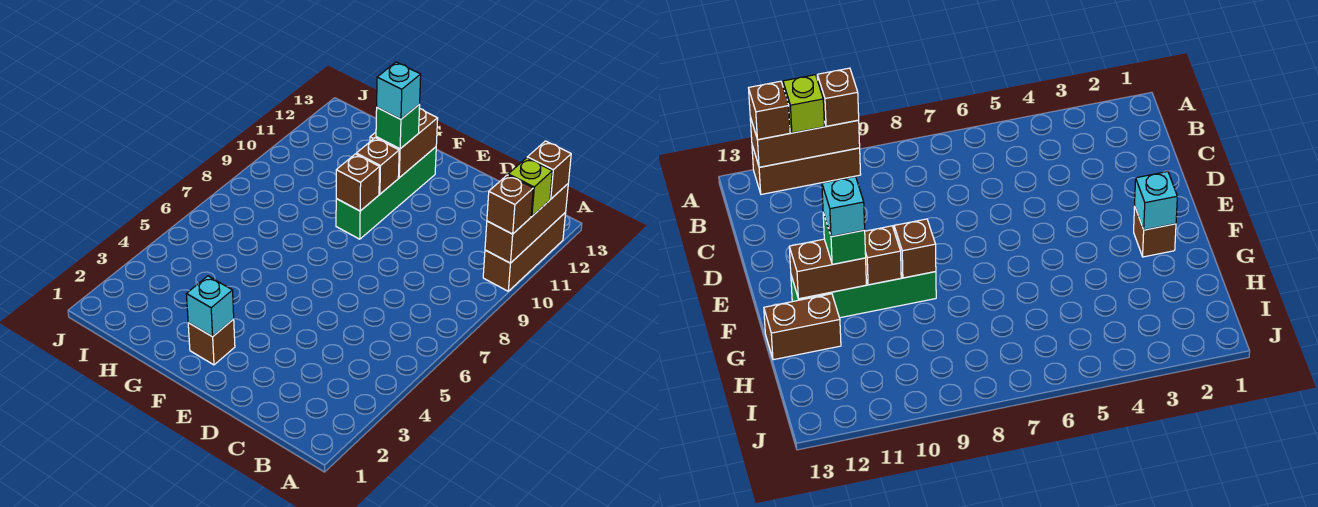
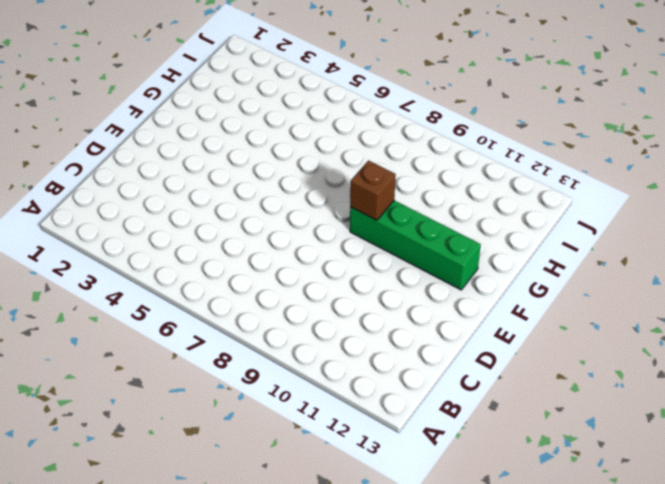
none -> brown brick A10:A12 level 1
none -> brown brick F2 level 1
none -> brown brick G12:G13 level 1

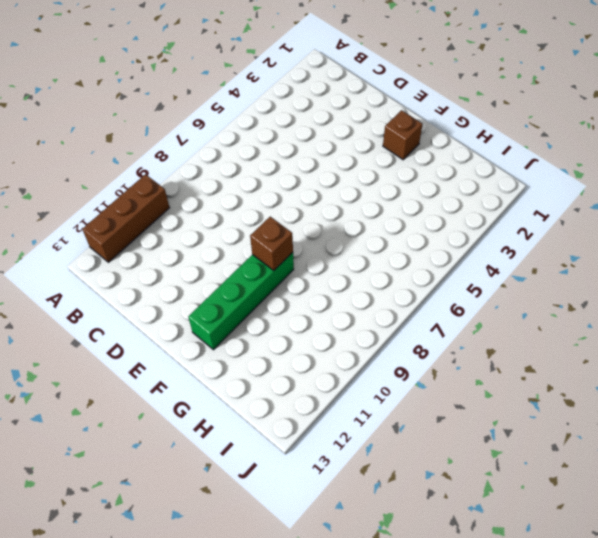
none -> brown brick G12:G13 level 1
none -> brown brick A10:A12 level 2
none -> cyan brick F2 level 2

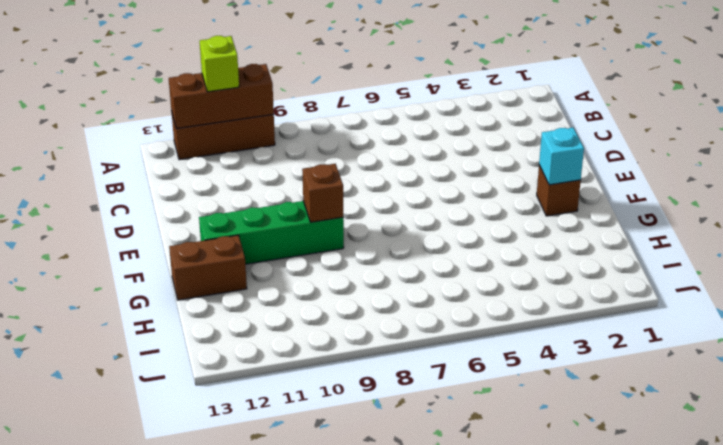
none -> brown brick F10 level 2
none -> brown brick F11:F12 level 2
none -> brown brick A10 level 3

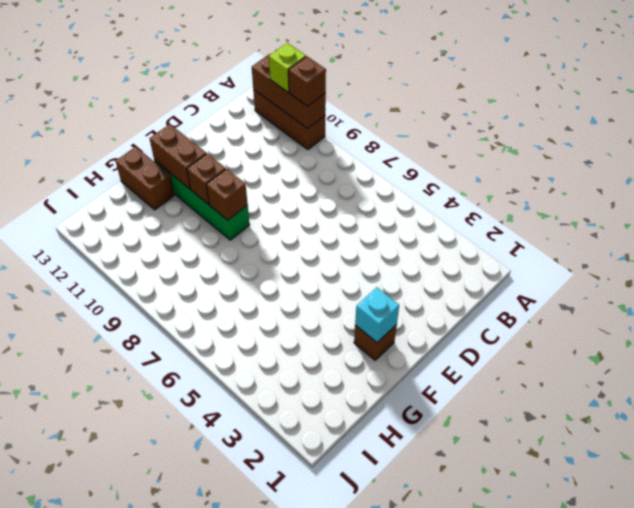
none -> brown brick A12 level 3
none -> green brick F11 level 3
none -> cyan brick F11 level 4

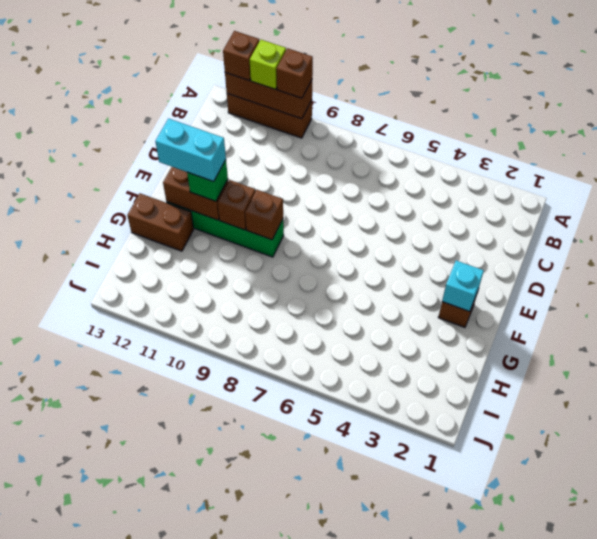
cyan brick F11:F12 level 4 -> cyan brick F11 level 4

